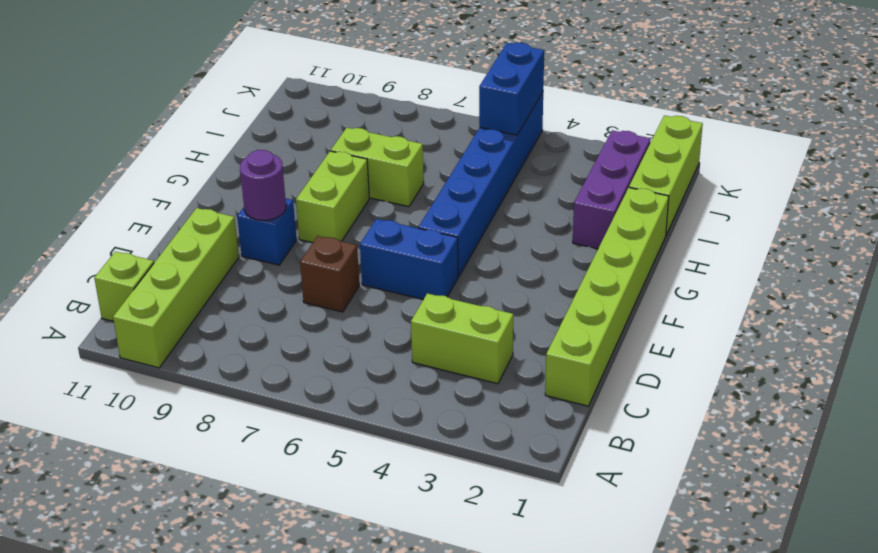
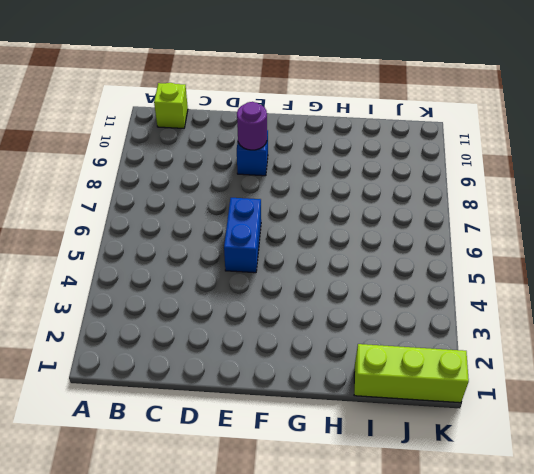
none -> lime brick A10:D10 level 1
none -> lime brick C1:H1 level 1
none -> lime brick C3:C4 level 1

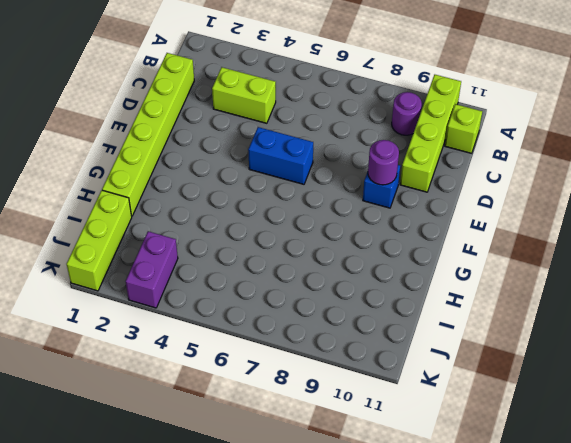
purple round brick B9 level 1 -> none
purple brick J3:K3 level 1 -> none
none -> brown brick D7 level 1
none -> blue brick F5:K5 level 1
none -> lime brick F8:G8 level 1

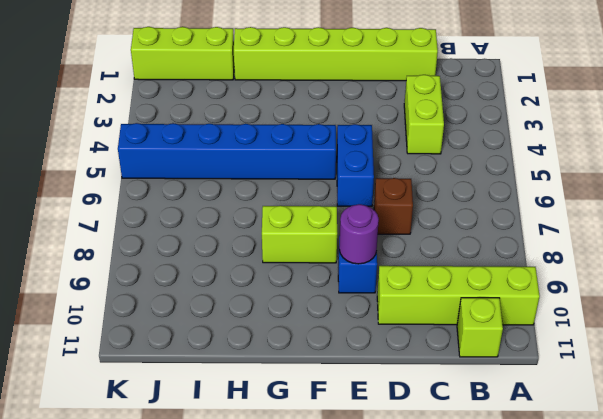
none -> purple brick H2:J2 level 1
none -> lime brick H7:H8 level 1
none -> blue brick J5:K5 level 2

